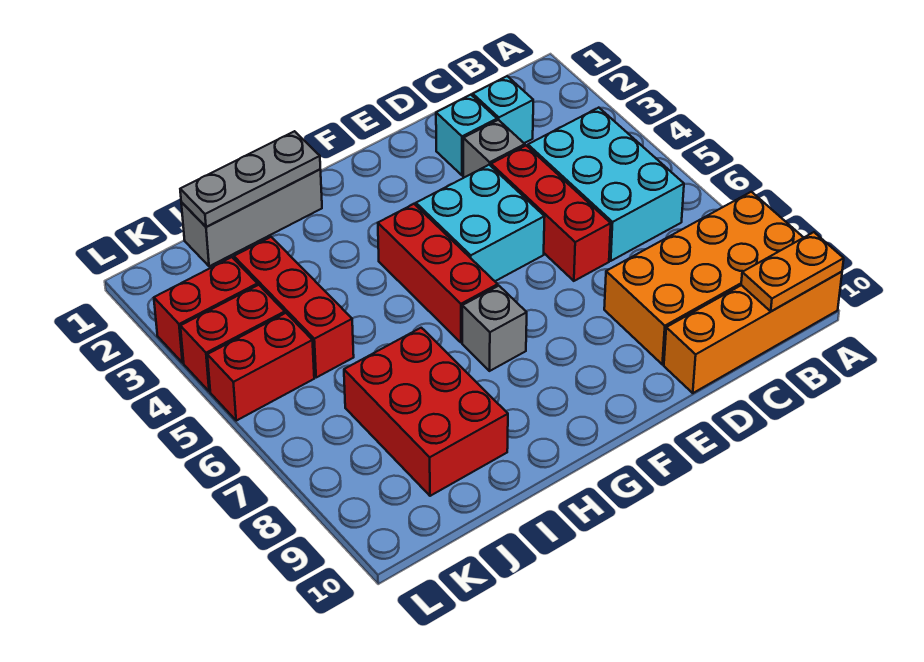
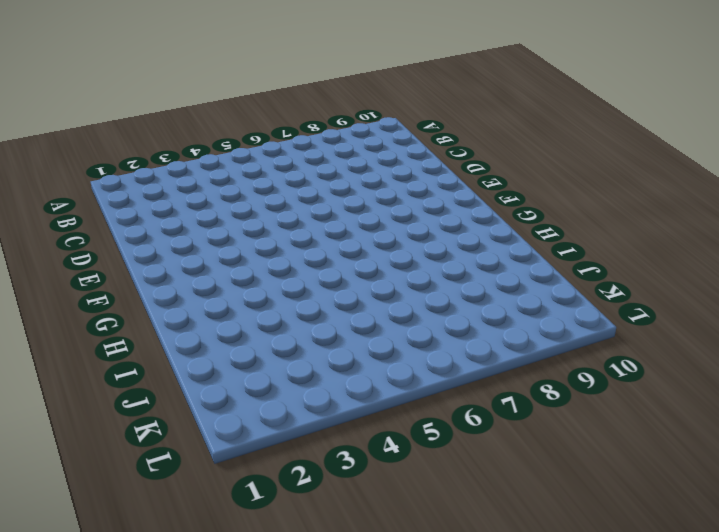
none -> orange brick A8:D9 level 1
none -> orange brick A10:D10 level 1
none -> cyan brick B4:C6 level 1

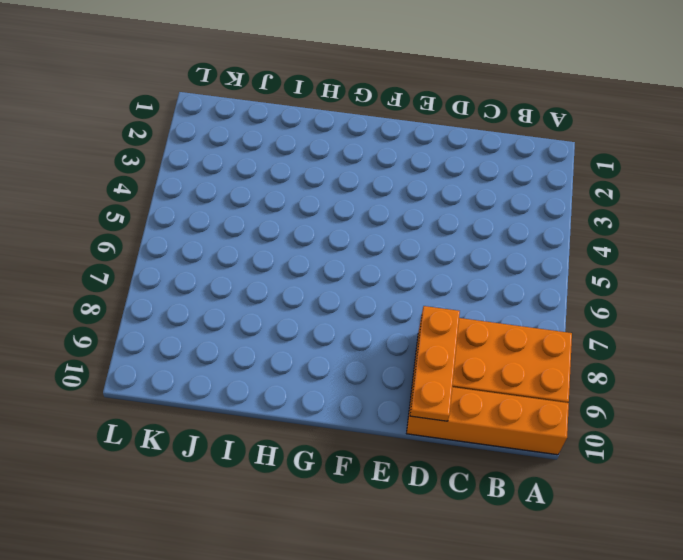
orange plate D8:D10 level 2 -> none
none -> cyan brick B4:C6 level 1
none -> cyan brick C2 level 1
none -> cyan brick D2 level 1

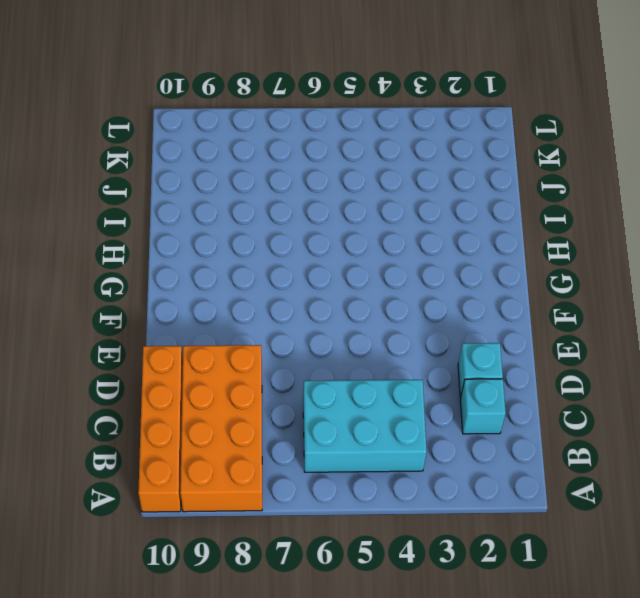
none -> grey brick D3 level 1
none -> red brick D4:D6 level 1
none -> cyan brick E4:F5 level 1

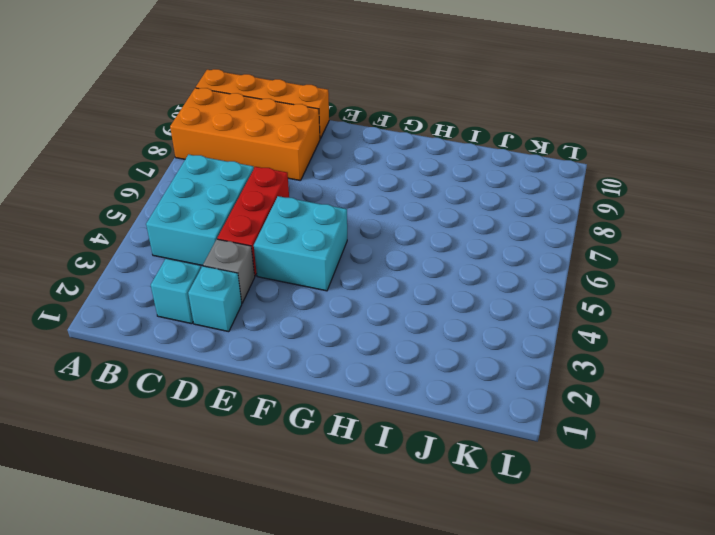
none -> red brick G4:G6 level 1
none -> grey brick G7 level 1
none -> grey brick H1:J1 level 1

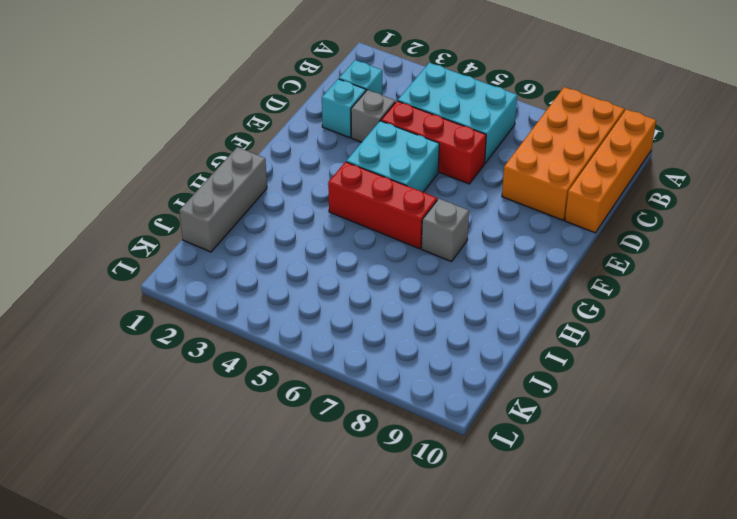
none -> red brick I7:J9 level 1
none -> red brick J3:J5 level 1
none -> red brick K3:L3 level 1

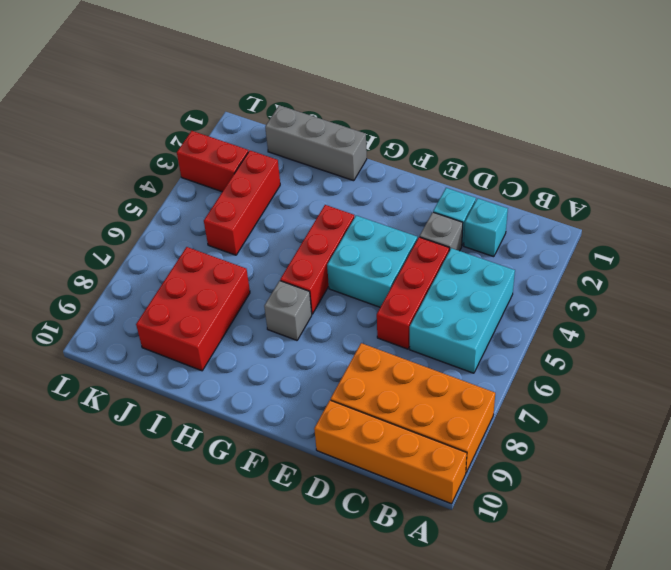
none -> red brick K4:L4 level 1
none -> red brick K5:L5 level 1
none -> orange plate A10:B10 level 2

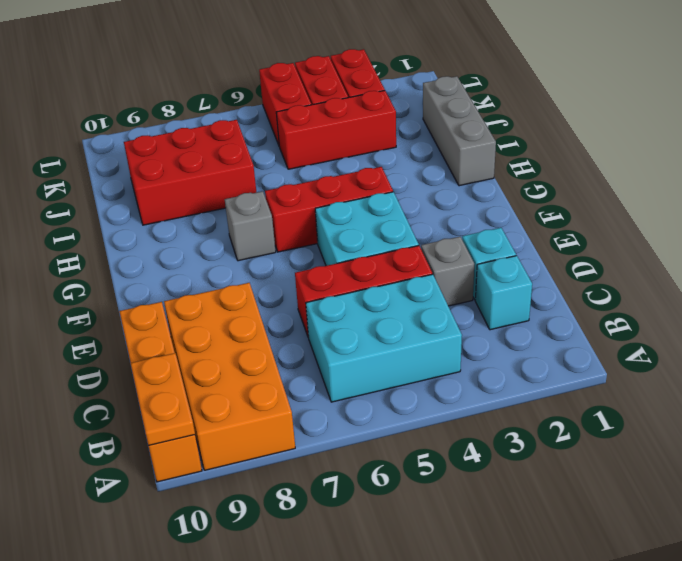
none -> grey plate H1:J1 level 2

